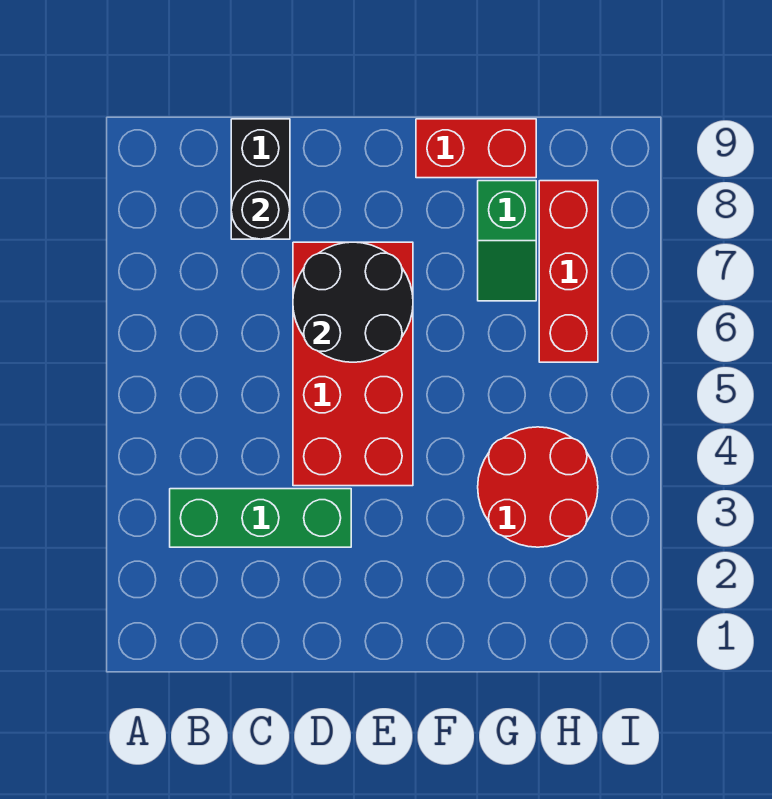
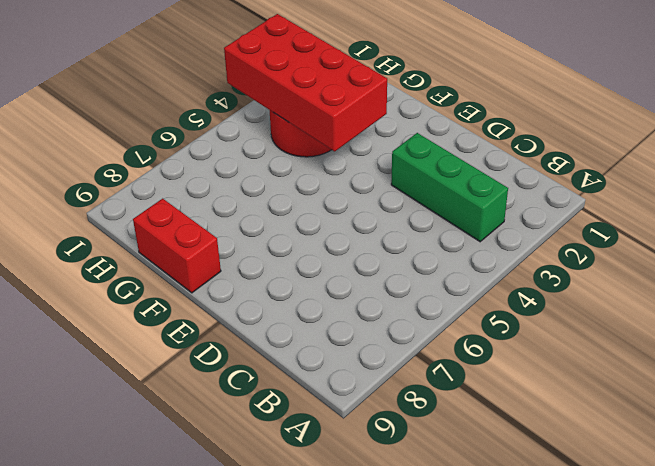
red brick F3:I4 level 2 -> red brick D4:E7 level 1
none -> black brick C8:C9 level 1
none -> green slope G7:G8 level 1 top 8

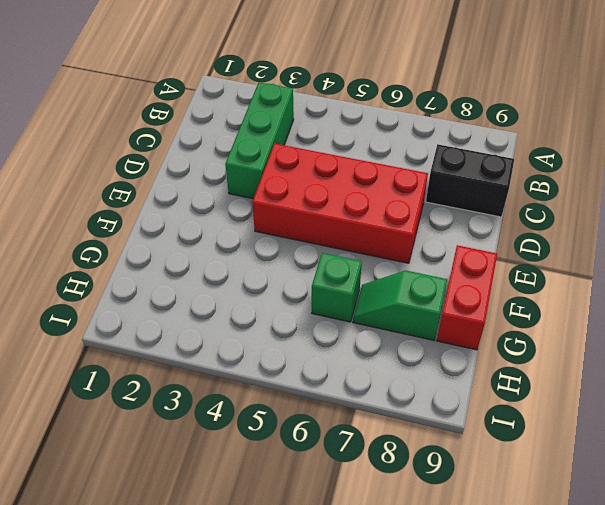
green brick G6 level 1 -> none
none -> red round brick G3:H4 level 1
none -> red brick H6:H8 level 1

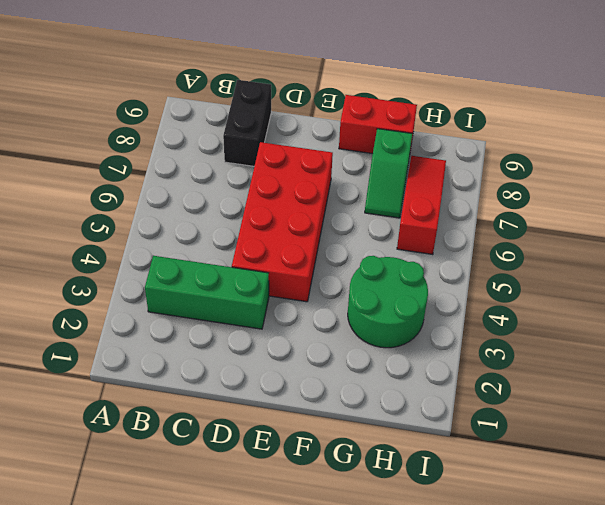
green round brick G3:H4 level 1 -> red round brick G3:H4 level 1
red slope H6:H8 level 1 top 6 -> red brick H6:H8 level 1
none -> black round brick C8 level 2
none -> black round brick D6:E7 level 2

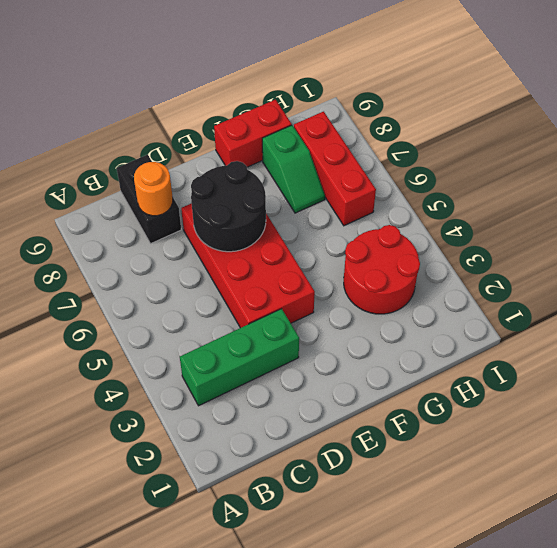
orange round brick C8 level 2 -> black round brick C8 level 2

